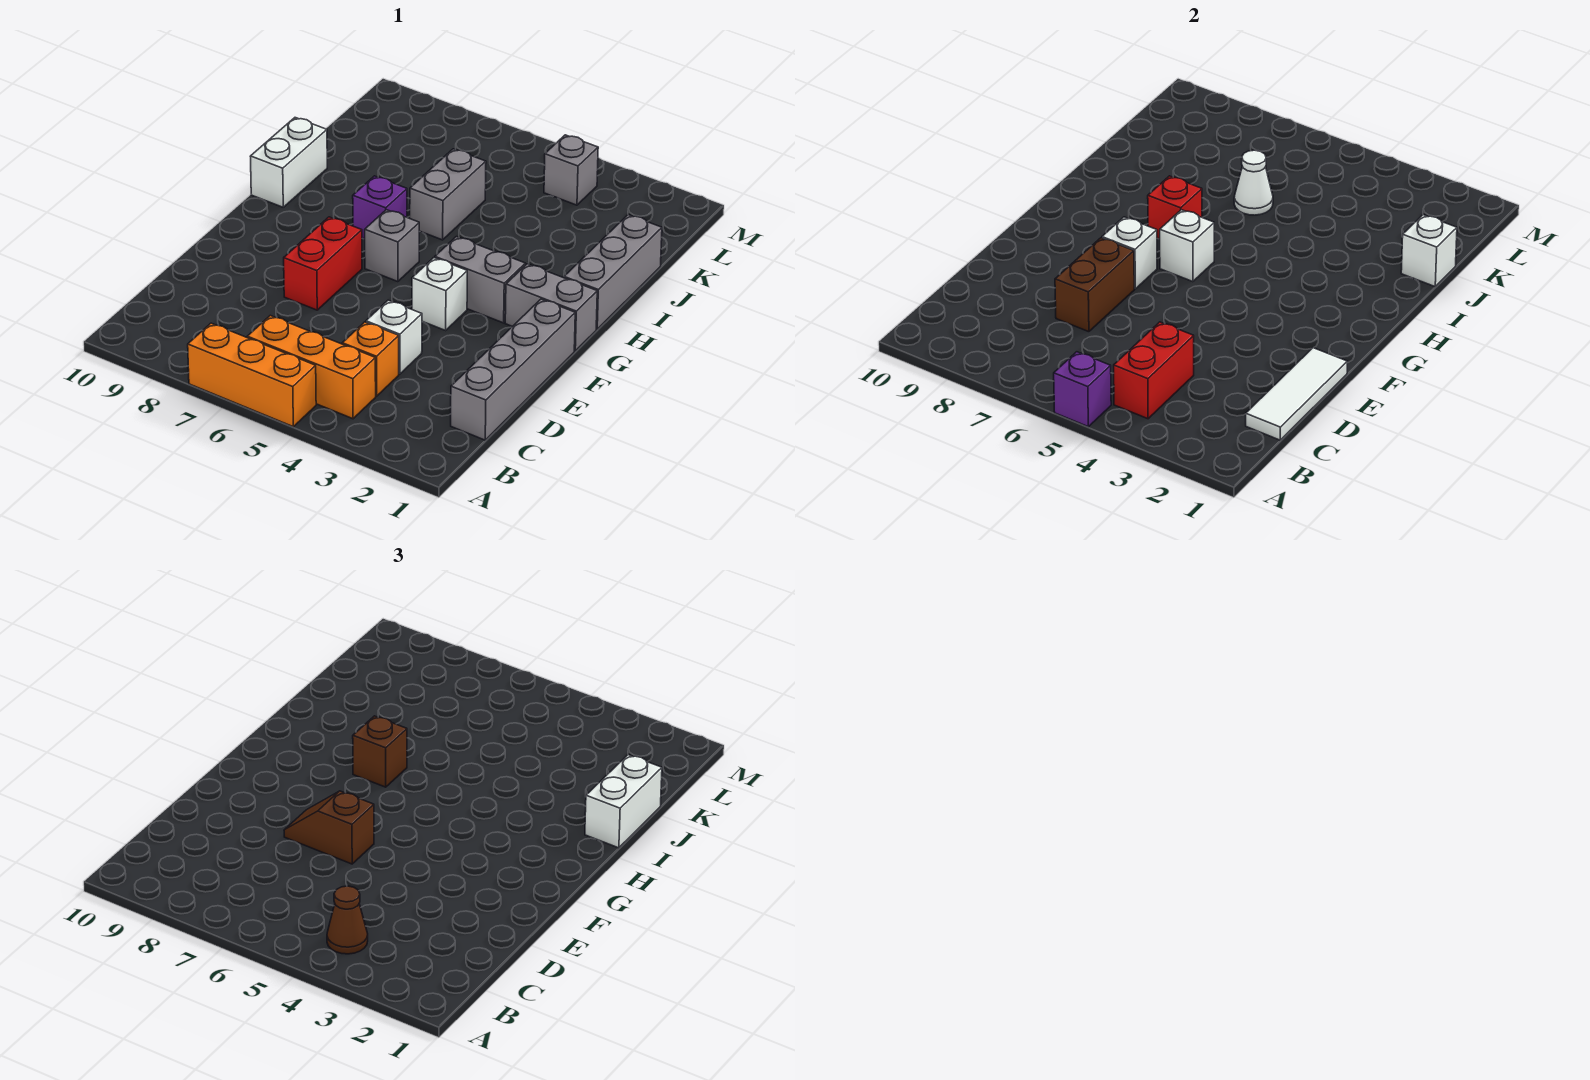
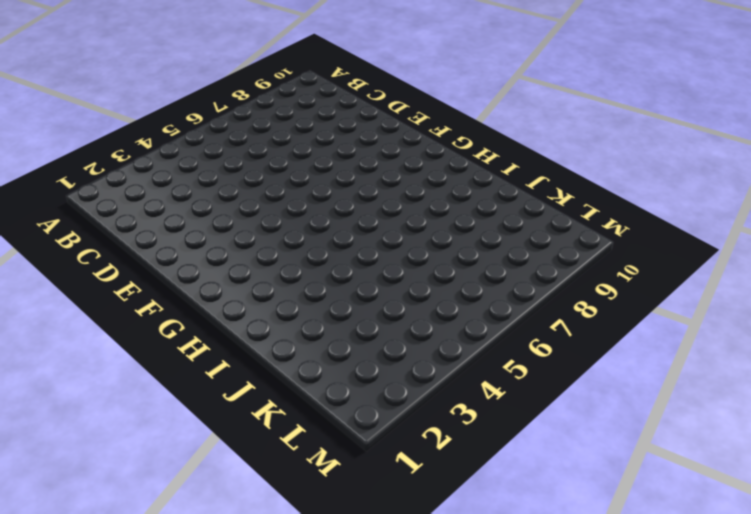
none -> orange brick A5:A7 level 1
none -> orange brick B4:B6 level 1
none -> grey brick C1:F1 level 1

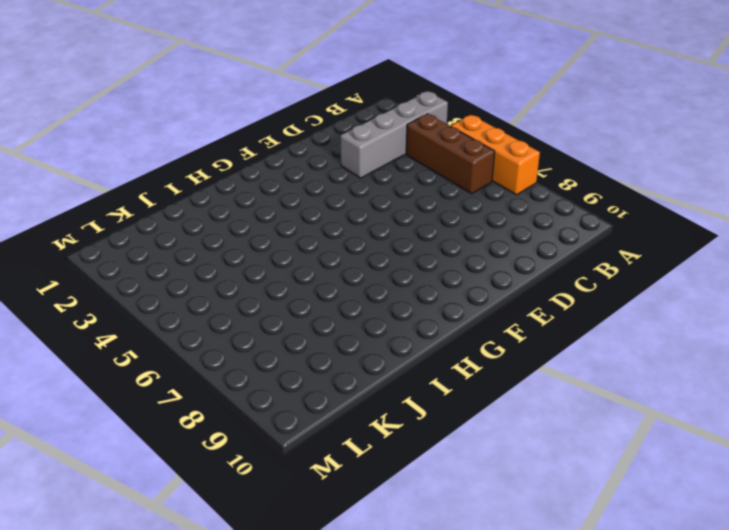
grey brick A3:D3 level 1 -> grey brick C1:F1 level 1
brown brick B4:B6 level 1 -> orange brick B4:B6 level 1
none -> orange brick C4 level 1
none -> white brick D4 level 1
none -> red brick E7:F7 level 1

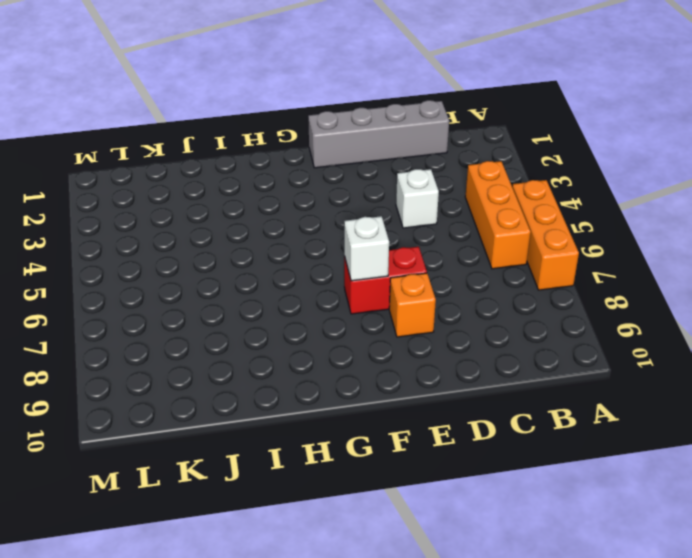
orange brick E8 level 1 -> orange brick C4 level 1
none -> white brick F4 level 1
none -> grey brick G1:G2 level 1
none -> grey brick G3:G4 level 1

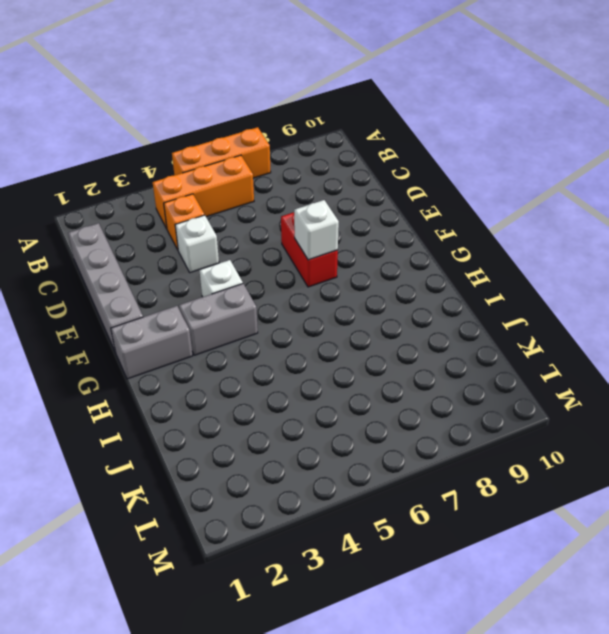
none -> grey brick G6 level 1
none -> grey brick H1:J1 level 1
none -> purple brick H7 level 1

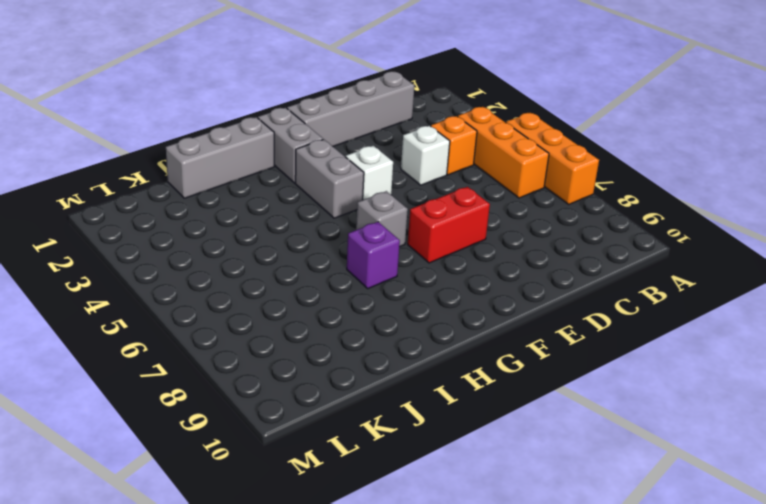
none -> white brick H10:I10 level 1
none -> grey brick I6:J6 level 1
none -> grey brick L4 level 1

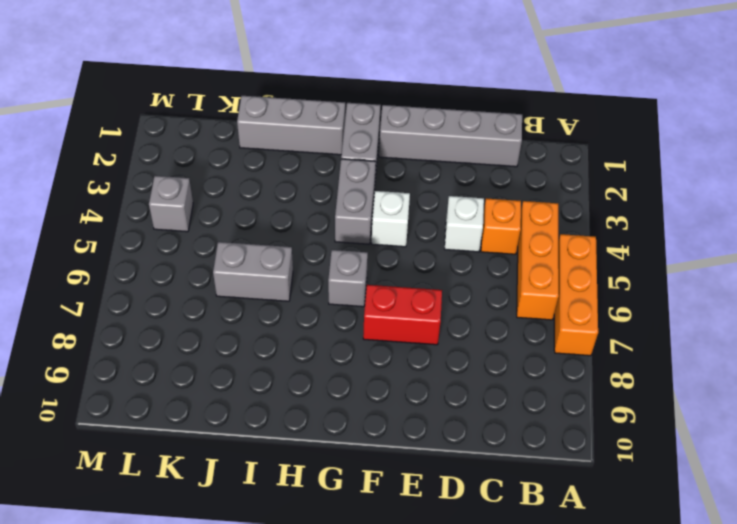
none -> purple brick H7 level 1
none -> white brick H10:I10 level 1
none -> purple brick A5 level 2

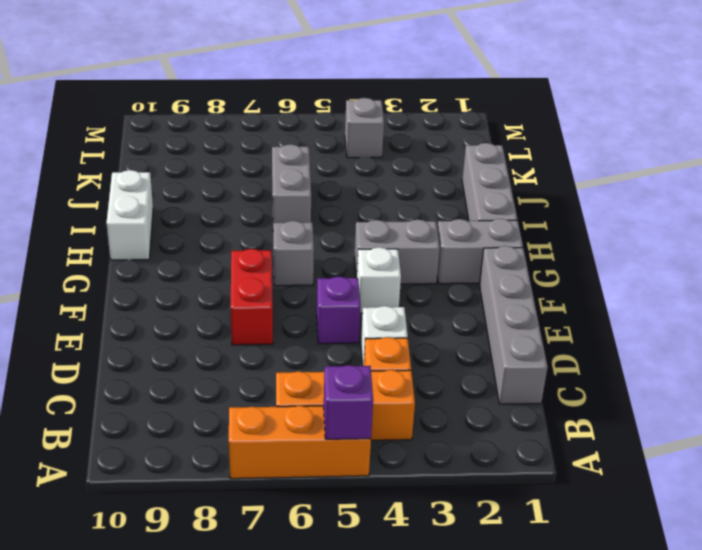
purple brick E5 level 1 -> purple brick H7 level 1
none -> red brick B4:C4 level 2
none -> white tile C1:E1 level 2
none -> brown brick D7:E7 level 2

